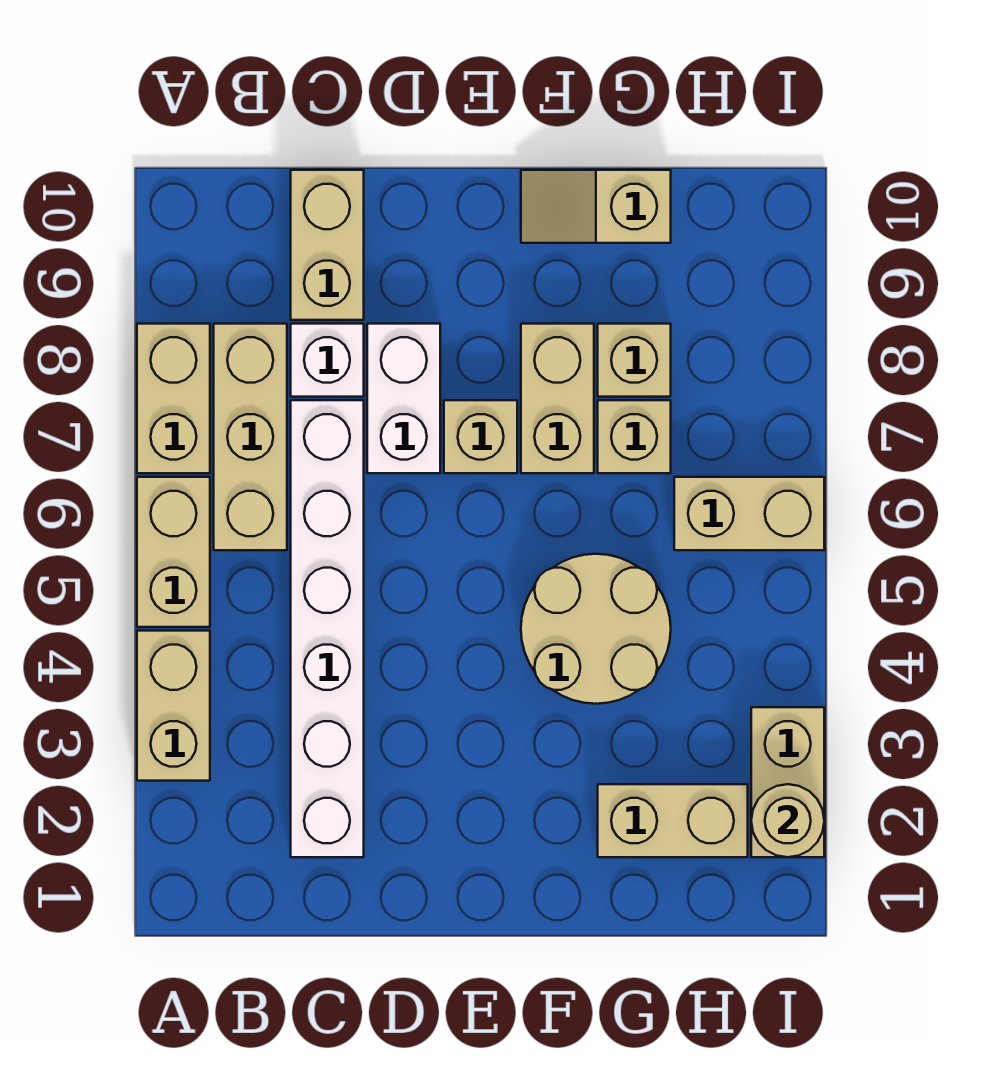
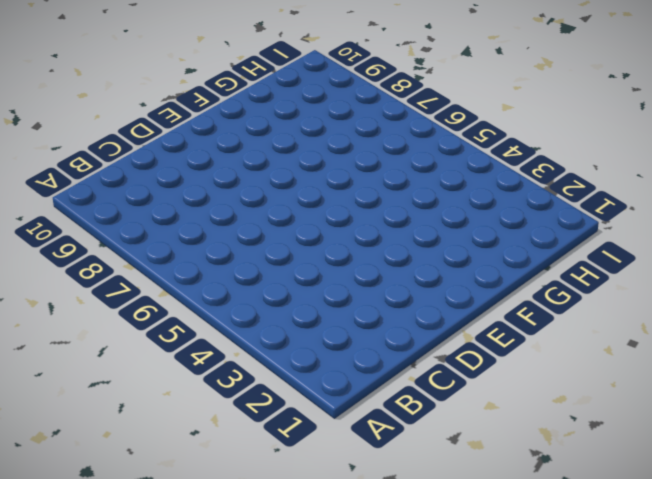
none -> tan brick A3:A4 level 1
none -> tan brick A5:A6 level 1
none -> tan brick A7:A8 level 1

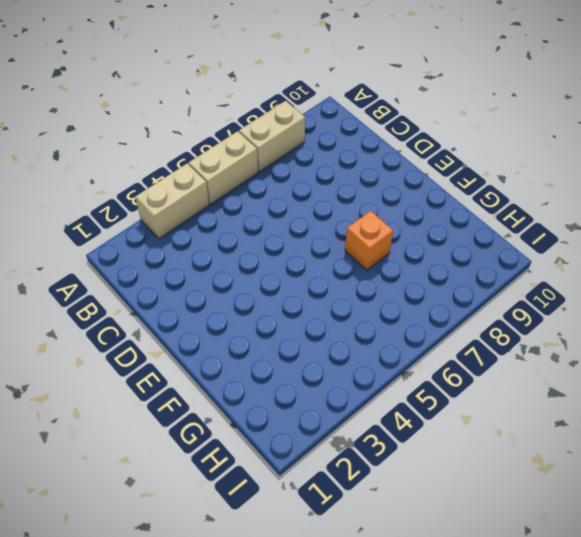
orange brick F7 level 1 -> tan brick F7:F8 level 1
none -> tan brick B6:B8 level 1
none -> white brick C2:C7 level 1
none -> white brick C8 level 1

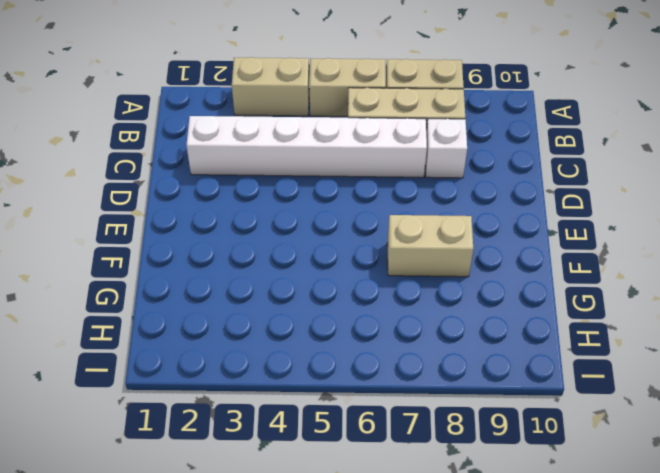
none -> tan brick C9:C10 level 1
none -> white brick D7:D8 level 1
none -> tan brick E7 level 1

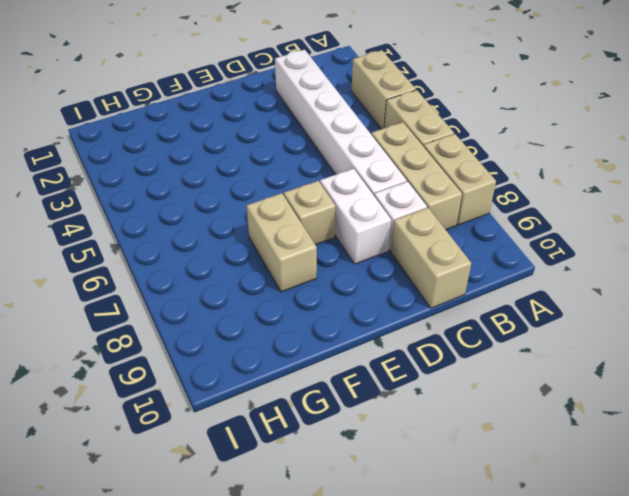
none -> tan round brick F4:G5 level 1
none -> tan slope F10:G10 level 1 top G
none -> tan brick G2:H2 level 1

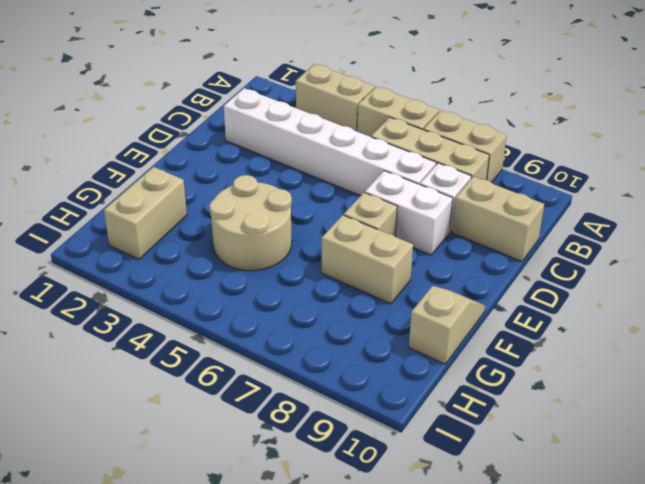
none -> tan brick G7 level 1
none -> tan brick G8 level 1
none -> tan brick H6:I6 level 1

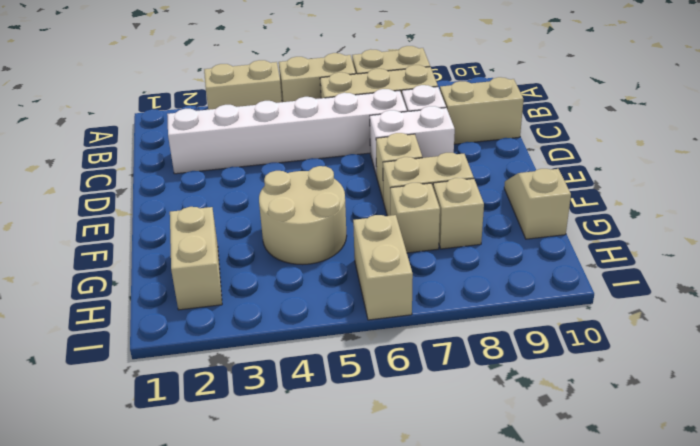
none -> tan brick I2:I3 level 1
none -> tan round brick I2 level 2

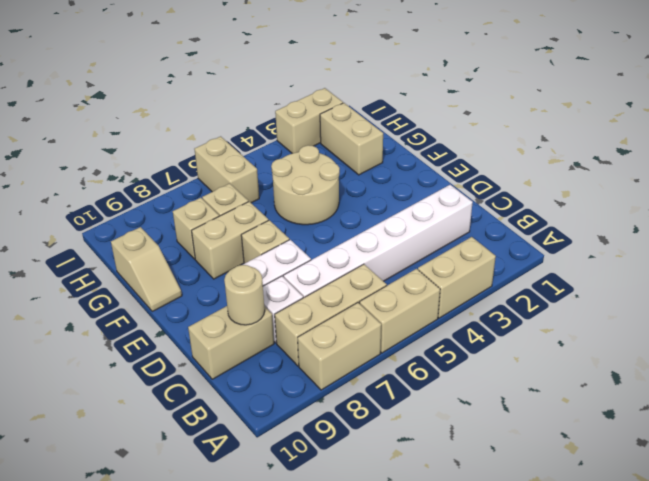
tan round brick C9 level 2 -> tan round brick I2 level 2

